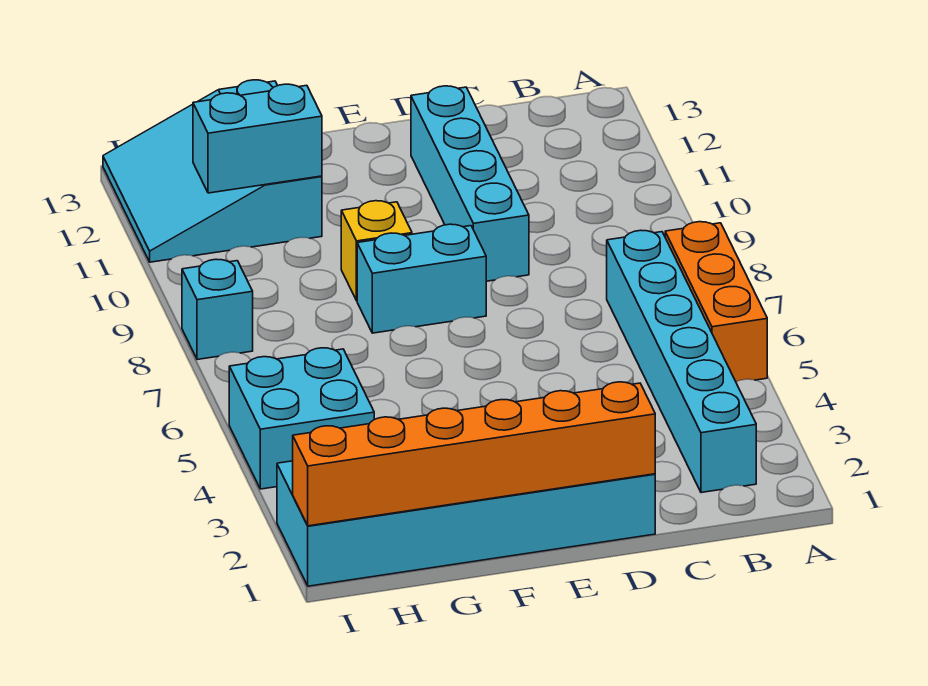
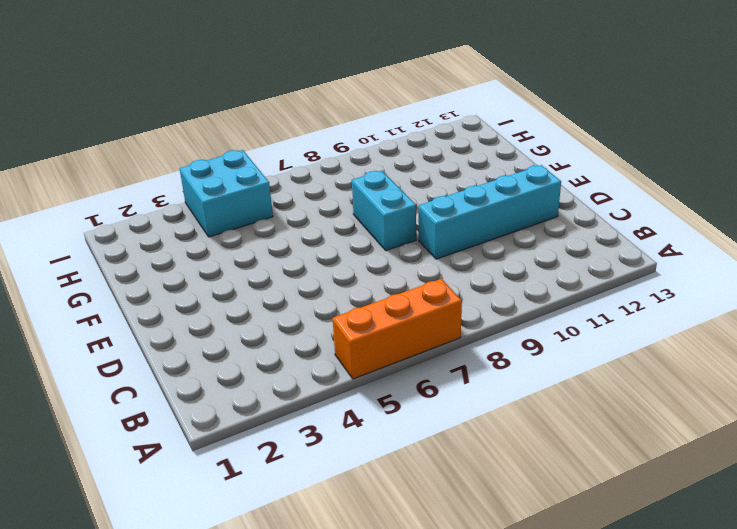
none -> cyan brick B2:B7 level 1
none -> cyan brick D1:I2 level 1

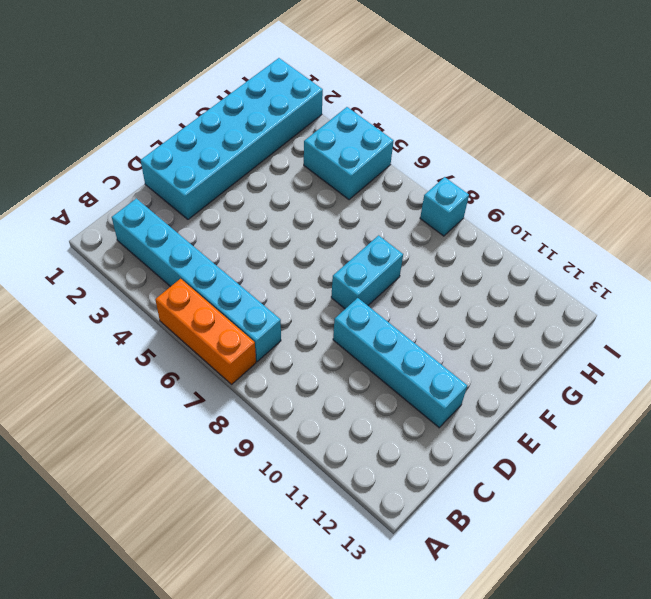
none -> yellow brick F9 level 1
none -> cyan slope G11:I13 level 1 top G

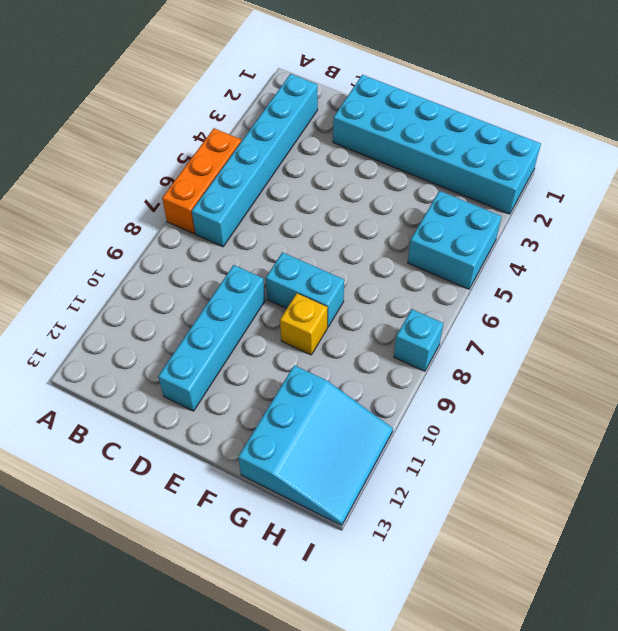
none -> orange brick D1:I1 level 2
none -> cyan brick G11:H11 level 2

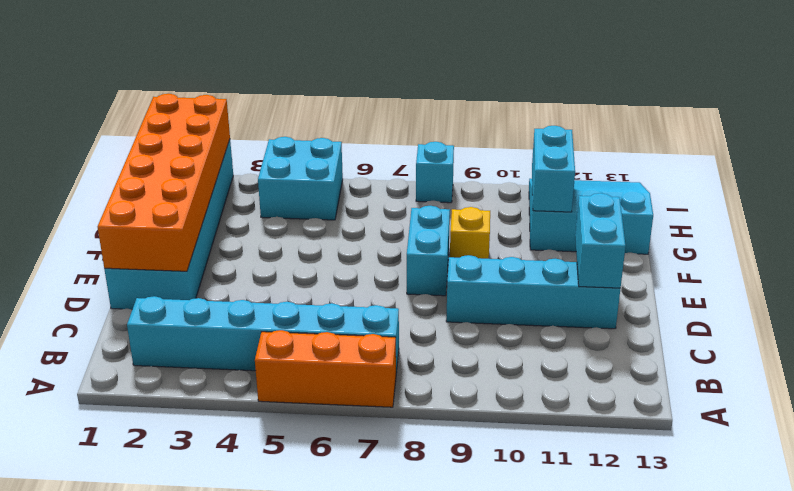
orange brick D1:I2 level 2 -> orange brick D1:I1 level 2
cyan brick D12:E12 level 2 -> none

